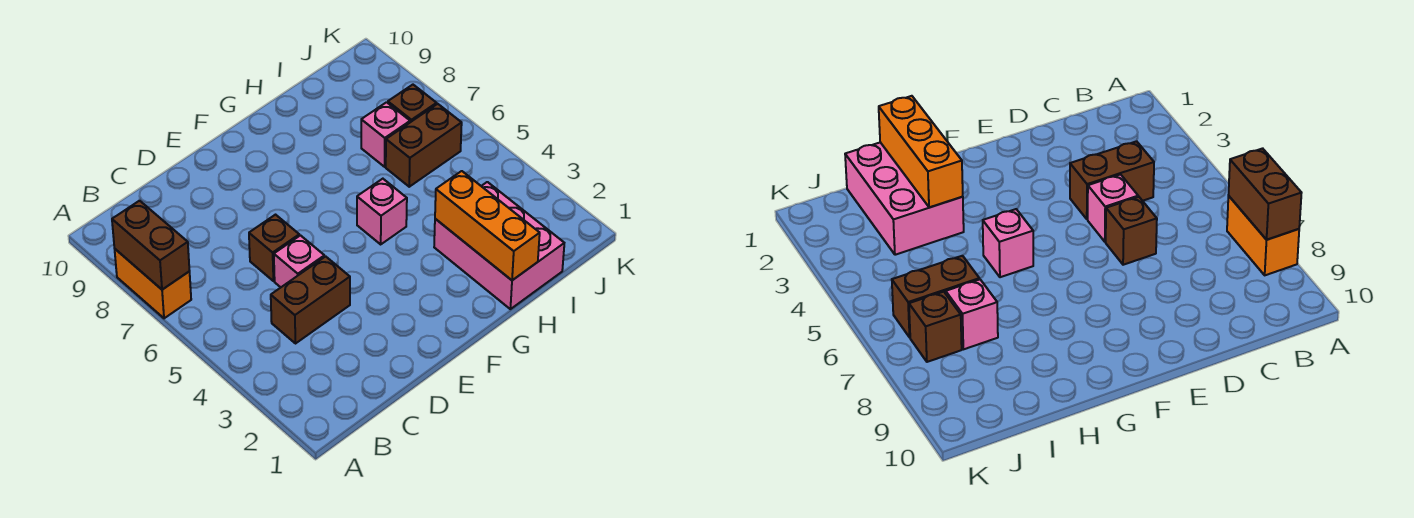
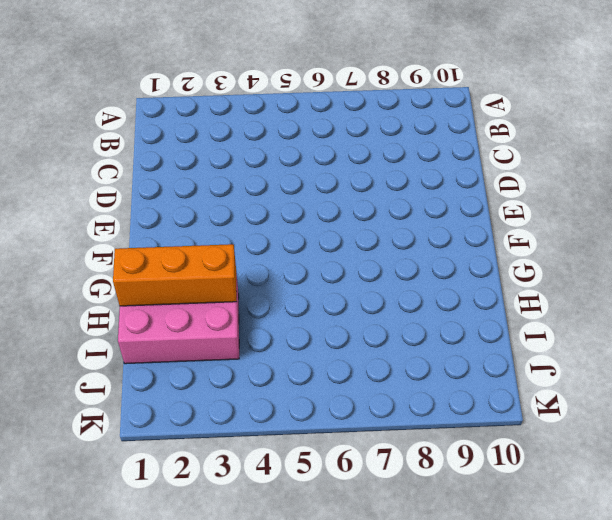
none -> orange brick A7:A8 level 1
none -> brown brick C4:D4 level 1

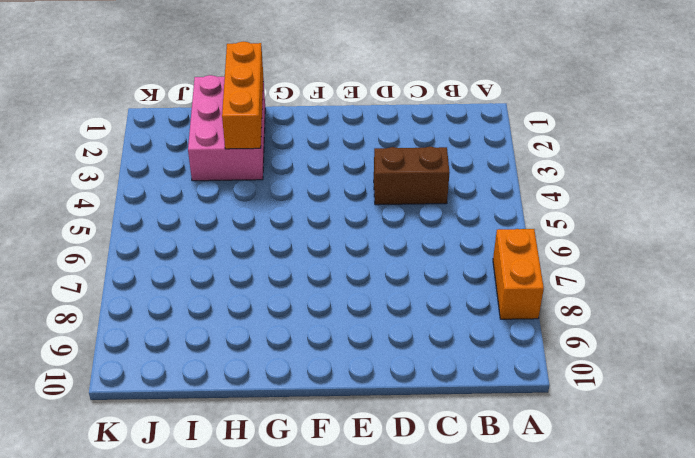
none -> pink brick D5 level 1
none -> brown brick D6 level 1

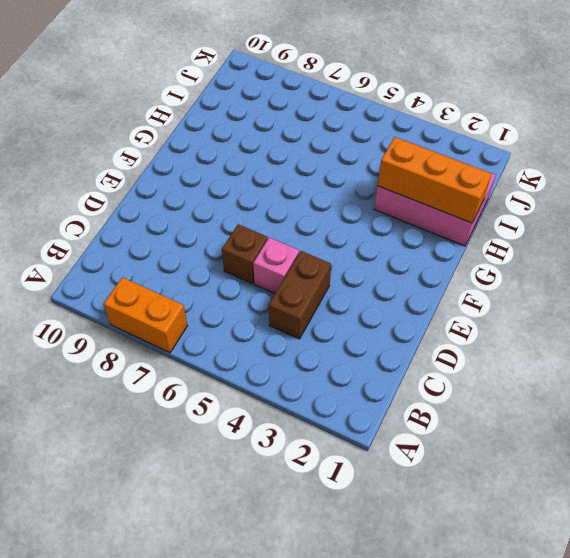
none -> pink brick G5 level 1
none -> brown brick I6:J6 level 1

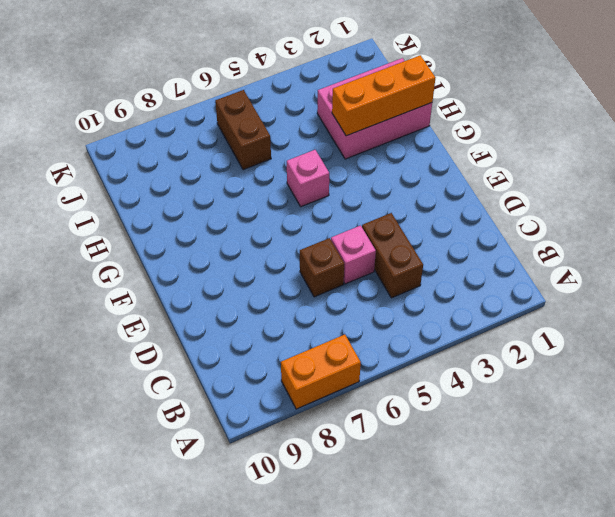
none -> pink brick I7 level 1
none -> brown brick J7 level 1

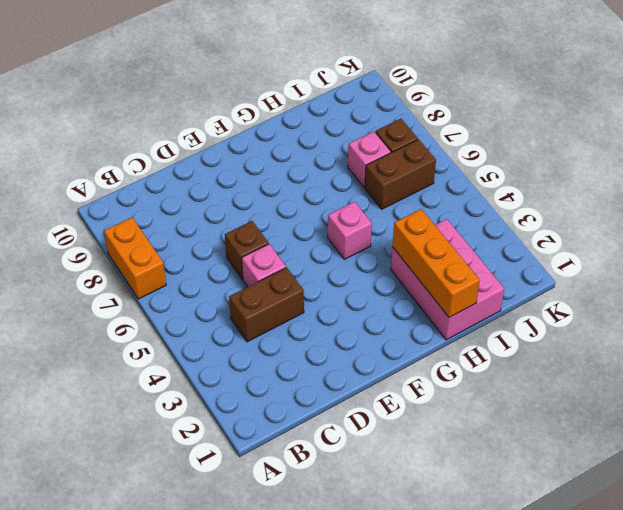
none -> brown brick A7:A8 level 2

